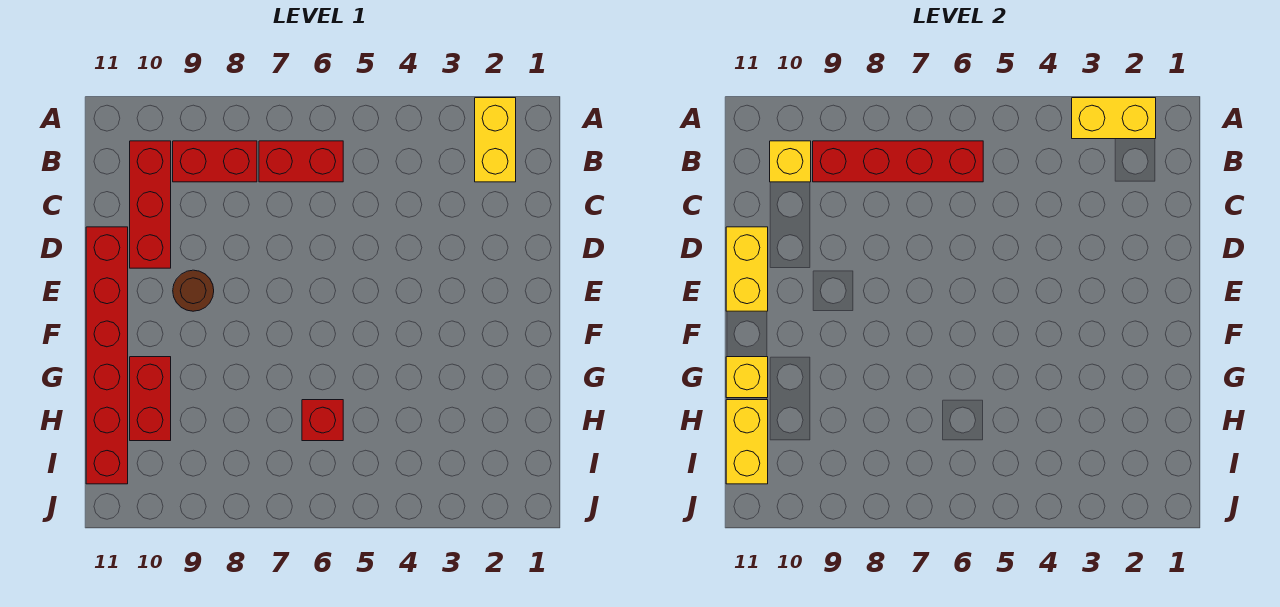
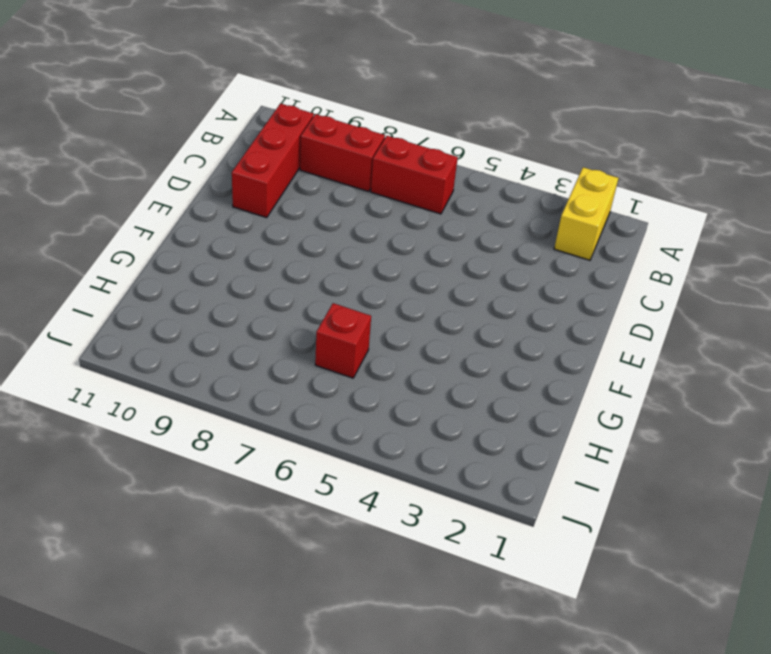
none -> red brick D11:I11 level 1
none -> brown round brick E9 level 1
none -> red brick G10:H10 level 1

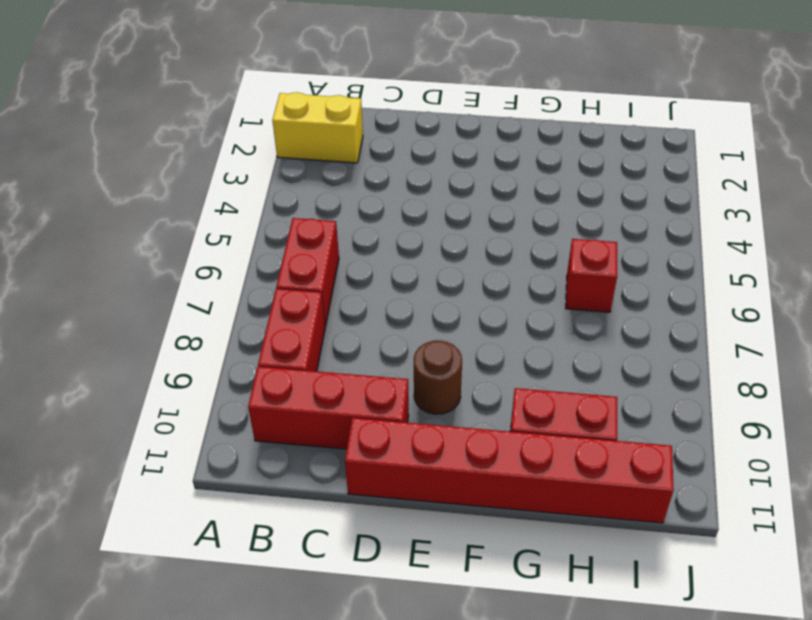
none -> yellow brick A2:A3 level 2
none -> red brick B6:B9 level 2
none -> yellow brick B10 level 2

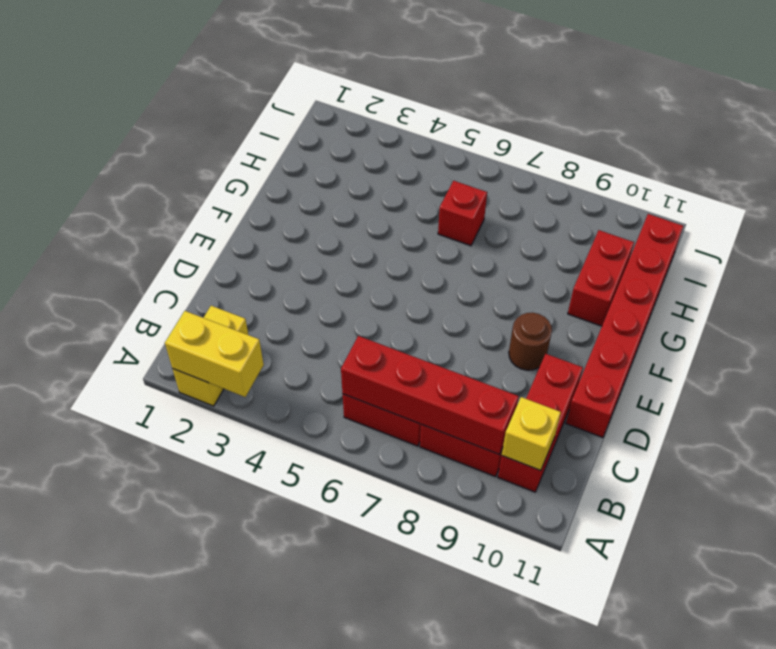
none -> yellow brick D11:E11 level 2
none -> yellow brick G11 level 2
none -> yellow brick H11:I11 level 2

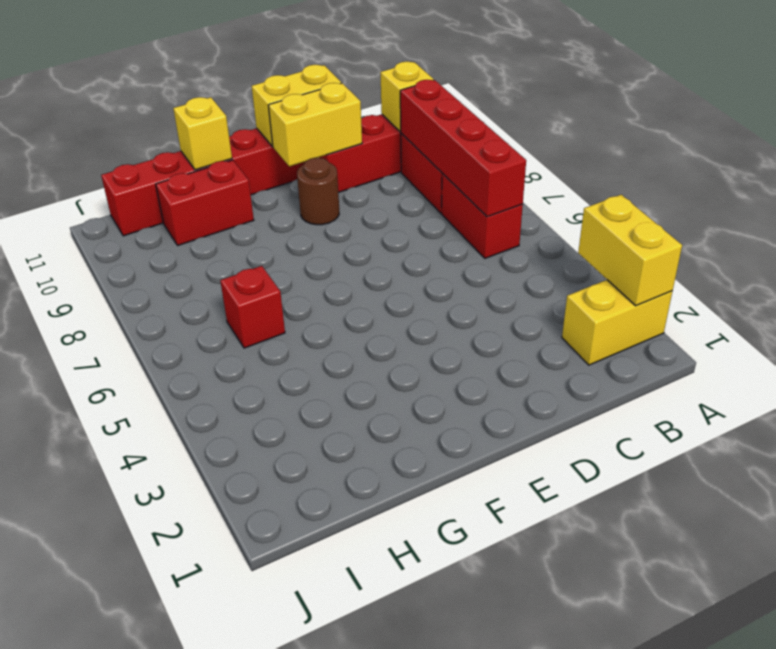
yellow brick D10:E10 level 2 -> yellow brick H11:I11 level 2

